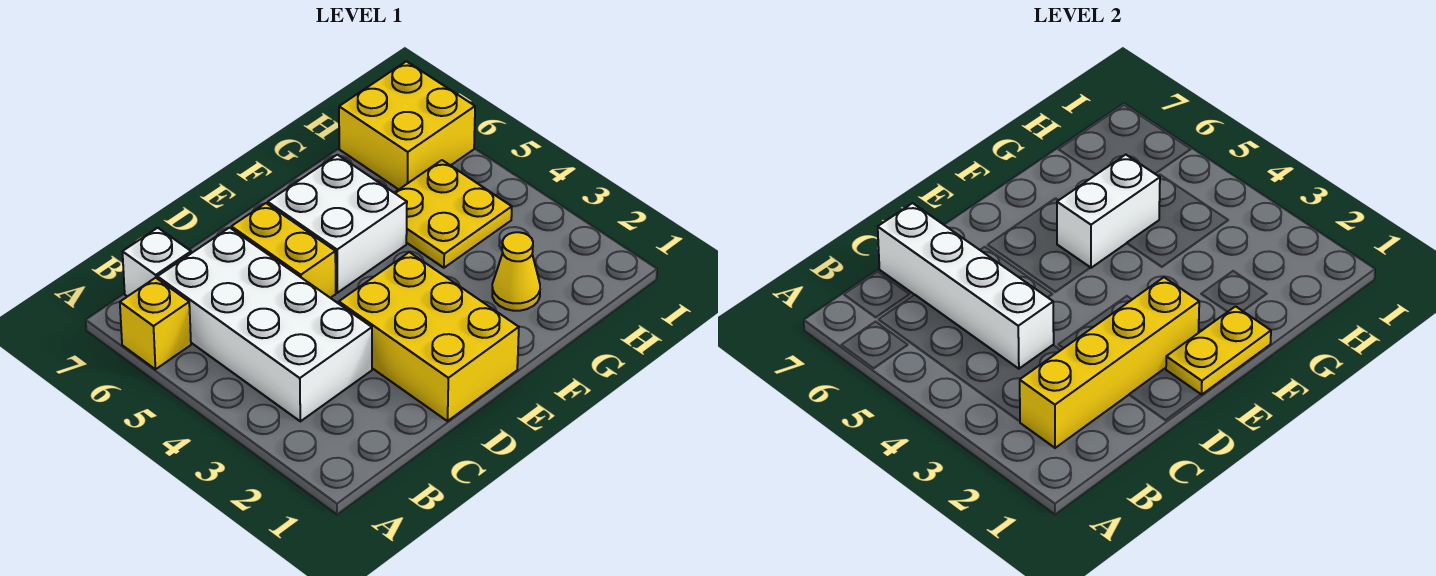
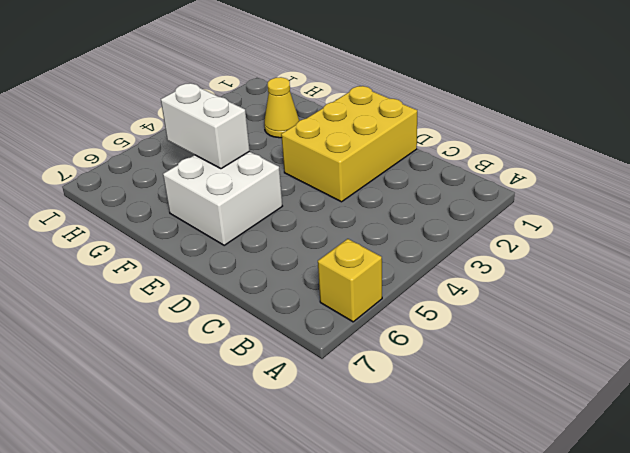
none -> white brick B3:C6 level 1
none -> white brick B7 level 1
none -> yellow brick D5:D6 level 1

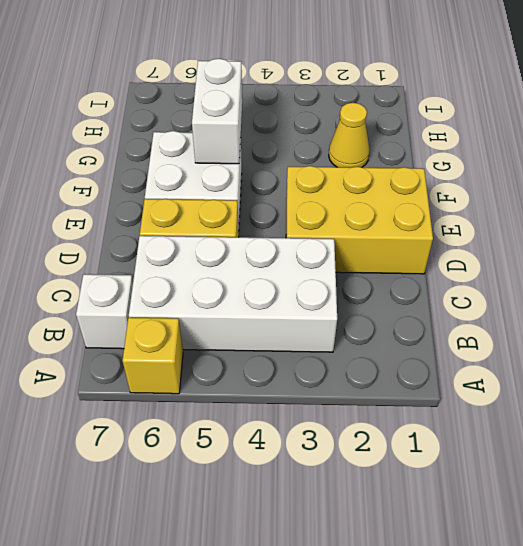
none -> yellow plate G4:H5 level 1
none -> yellow brick H6:I7 level 1
none -> yellow brick B2:E2 level 2

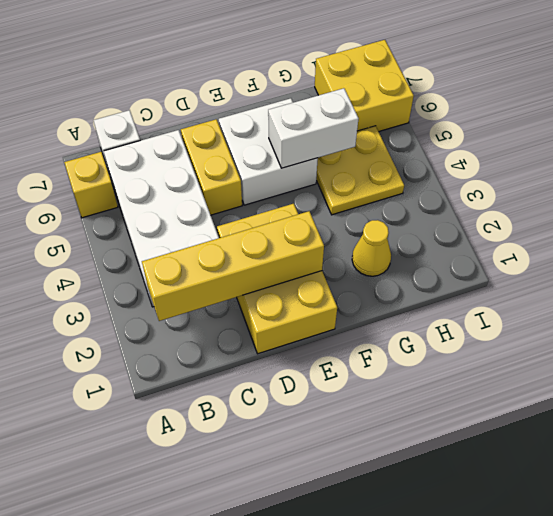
none -> white brick C4:C7 level 2
none -> yellow plate E1:F1 level 2

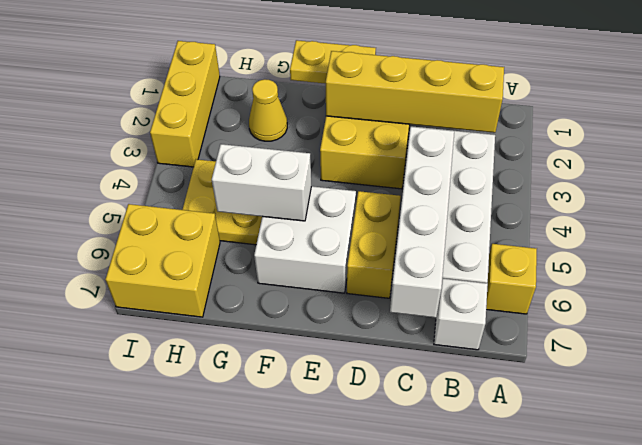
yellow brick I1:I3 level 1 -> none

